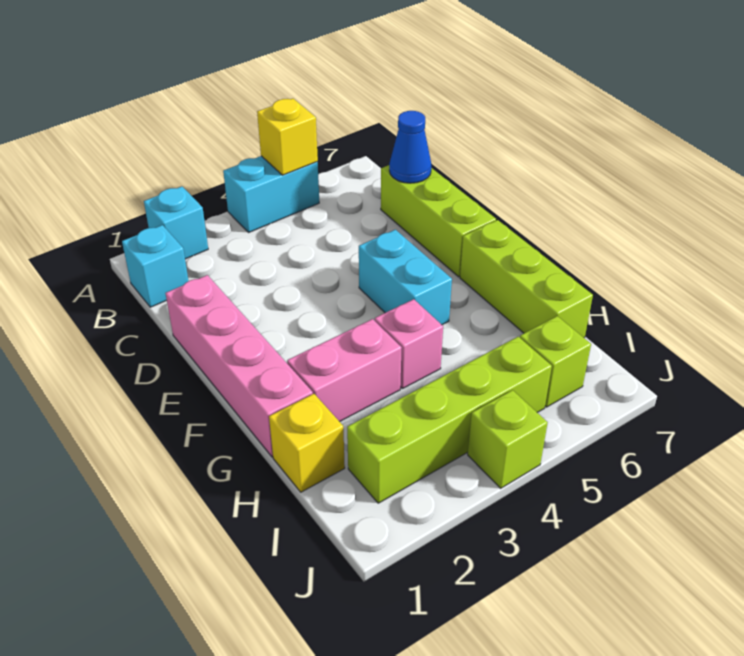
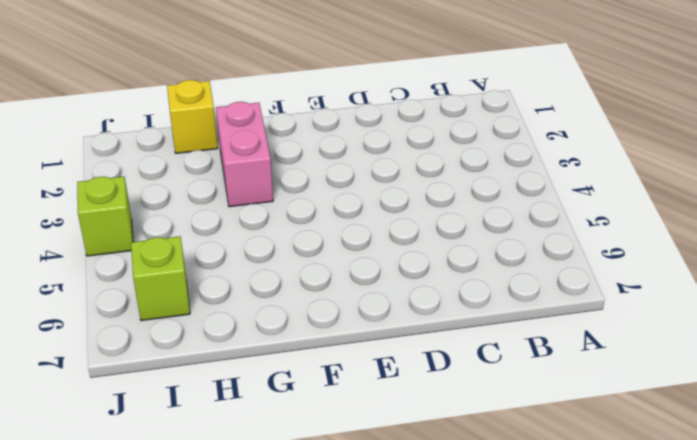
none -> cyan brick A2 level 1
none -> cyan brick A4:A5 level 1
none -> cyan brick B1 level 1

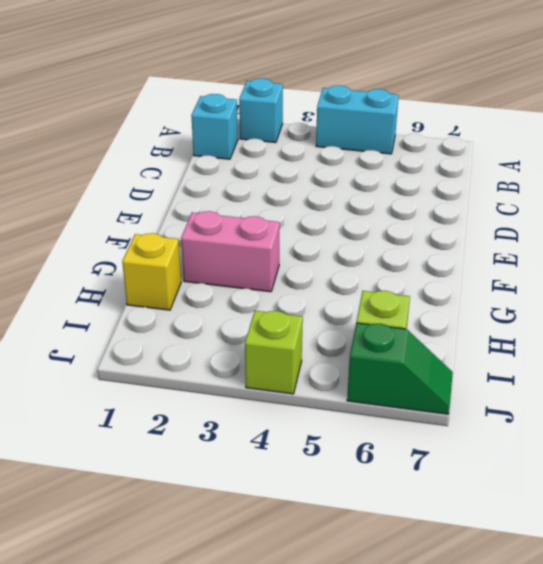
green slope J6:J7 level 1 top 6 -> none
none -> lime brick C7:E7 level 1
none -> pink brick D1:G1 level 1
none -> cyan brick E5:F5 level 1

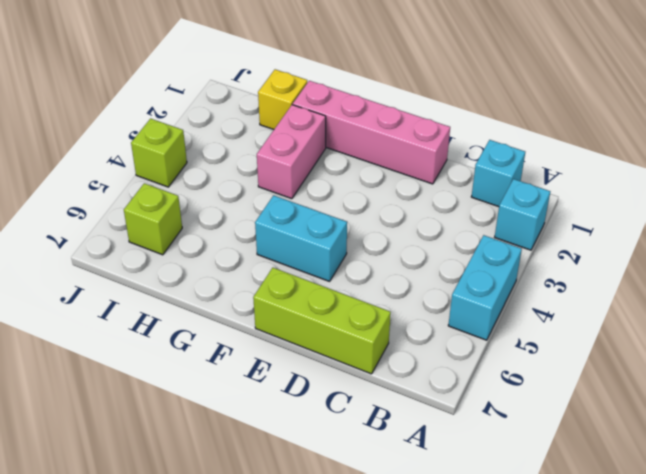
none -> lime brick F7:H7 level 1
none -> pink brick G4 level 1
none -> lime brick I2:I5 level 1

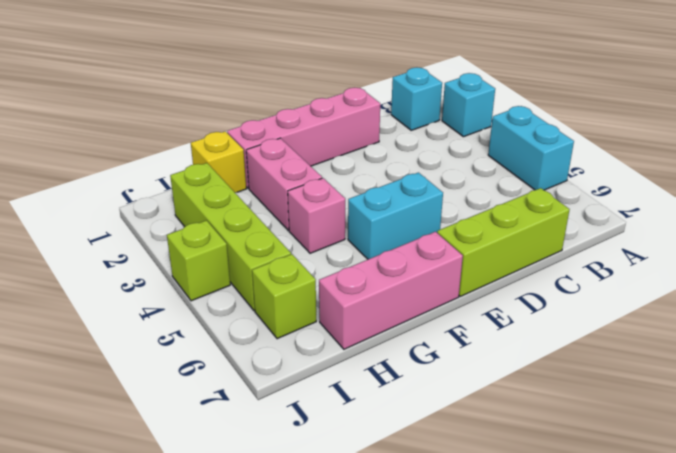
pink brick F7:H7 level 1 -> lime brick F7:H7 level 1
none -> yellow brick A5 level 2
none -> blue cone C7 level 2

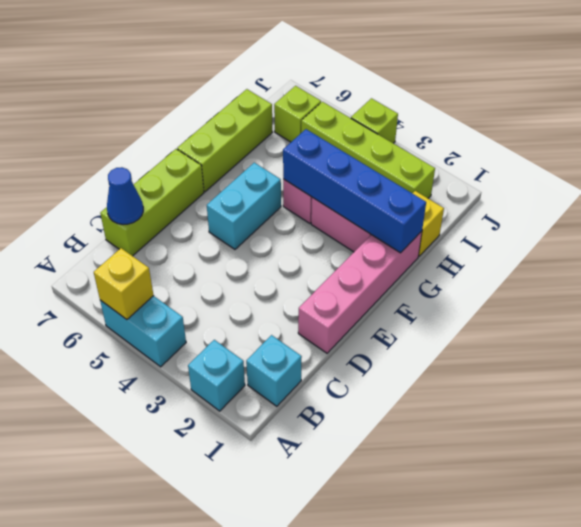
blue brick G1:G4 level 2 -> none

